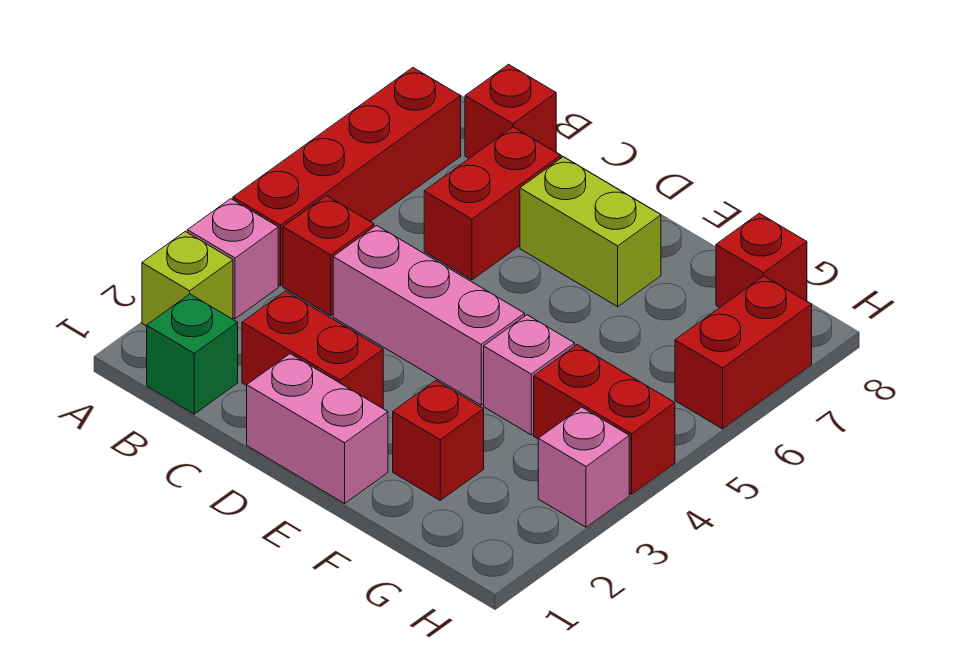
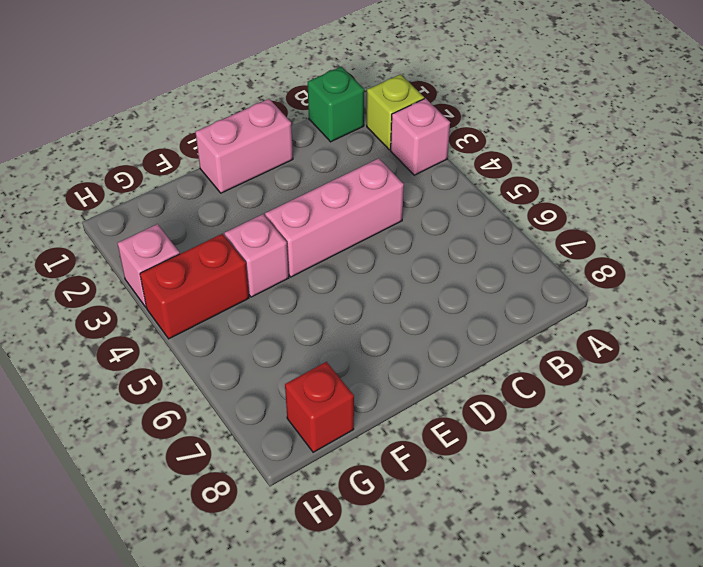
none -> red brick A4:A7 level 1
none -> red brick B4 level 1
none -> red brick B8 level 1

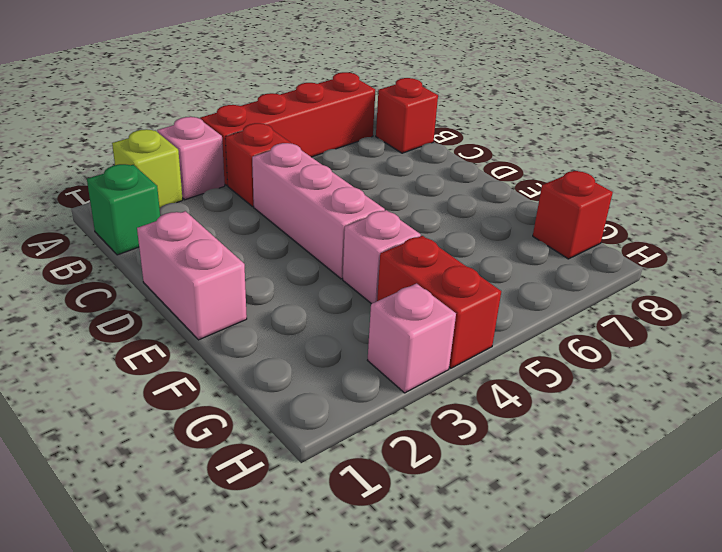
none -> red brick C2:D2 level 1
none -> red brick C6:C7 level 1
none -> lime brick D7:E7 level 1

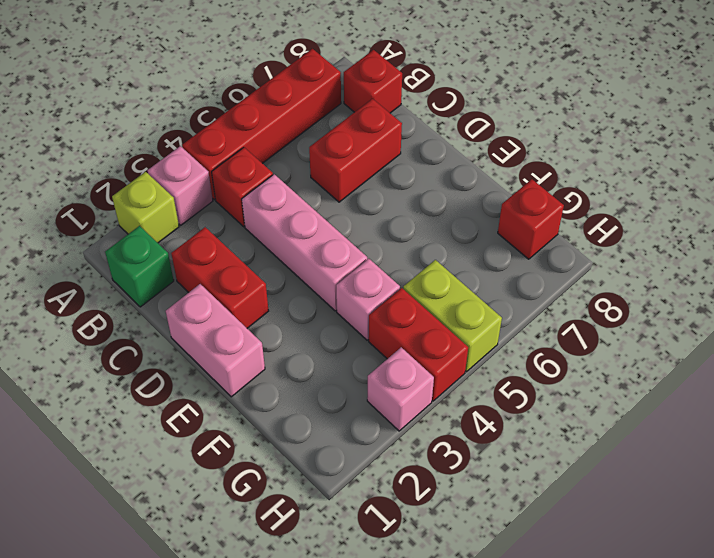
lime brick G5:H5 level 1 -> lime brick D7:E7 level 1
none -> red brick F2 level 1
none -> red brick H6:H7 level 1

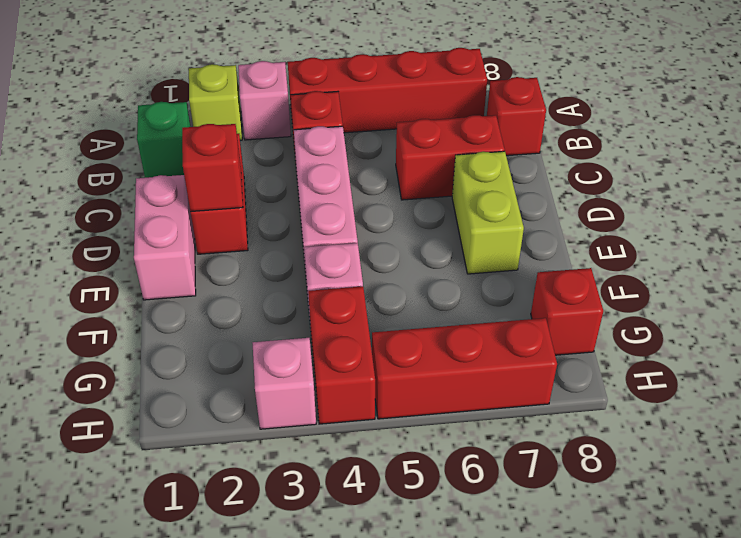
red brick D2 level 2 -> red brick F2 level 1
red brick H5:H7 level 1 -> red brick H6:H7 level 1

